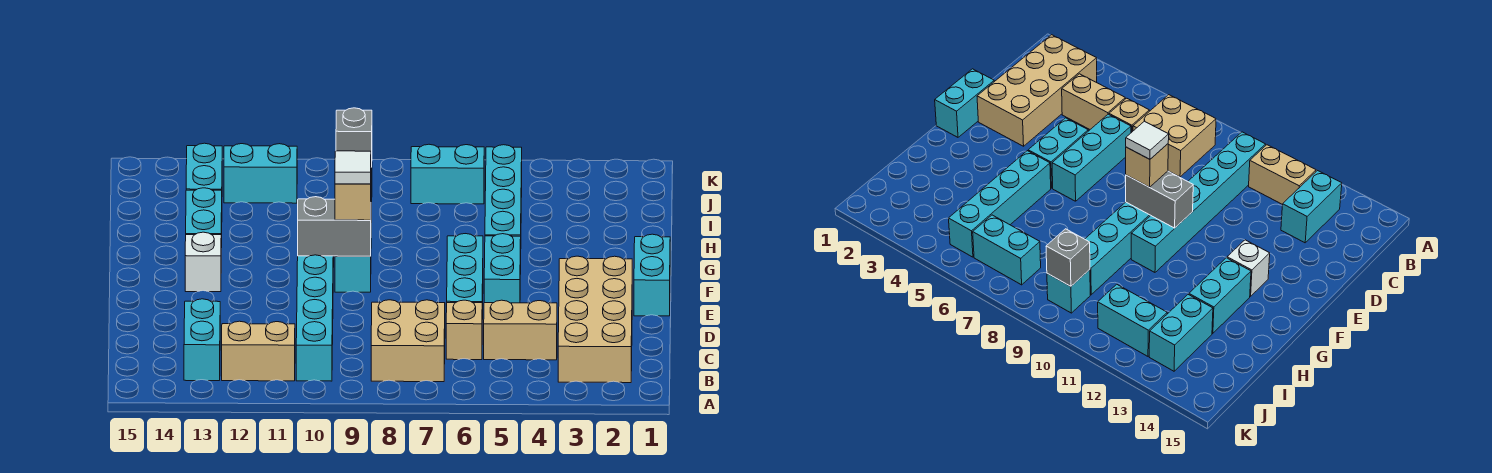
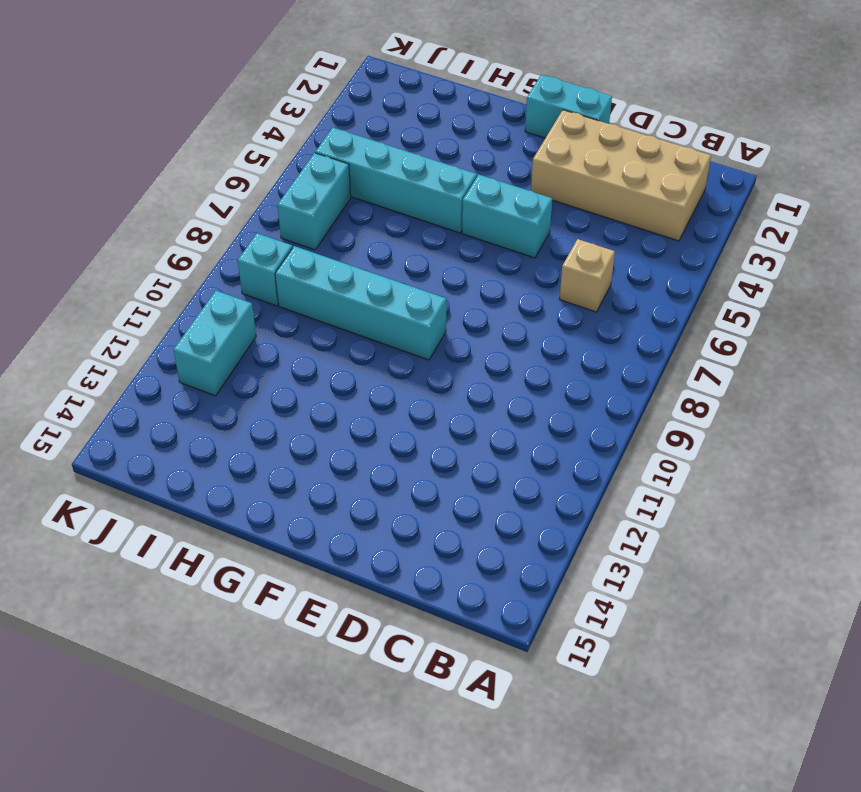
none -> tan brick B7:C8 level 1
none -> cyan brick B10:G10 level 1
none -> tan brick B11:B12 level 1

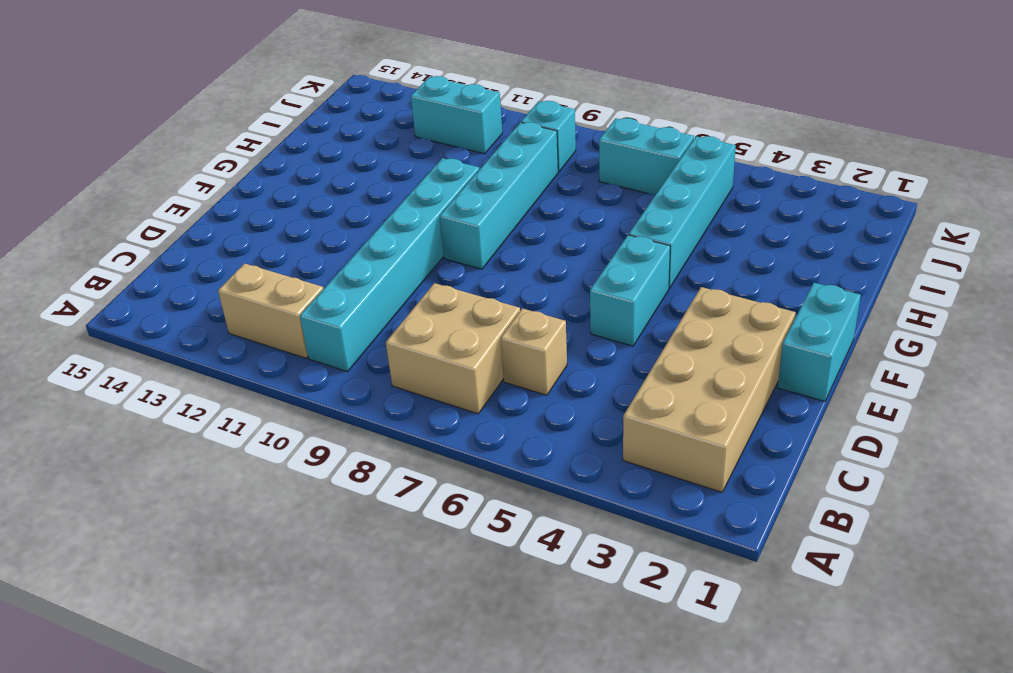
none -> cyan brick B13:C13 level 1
none -> tan brick C4:C5 level 1
none -> cyan brick D6:F6 level 1

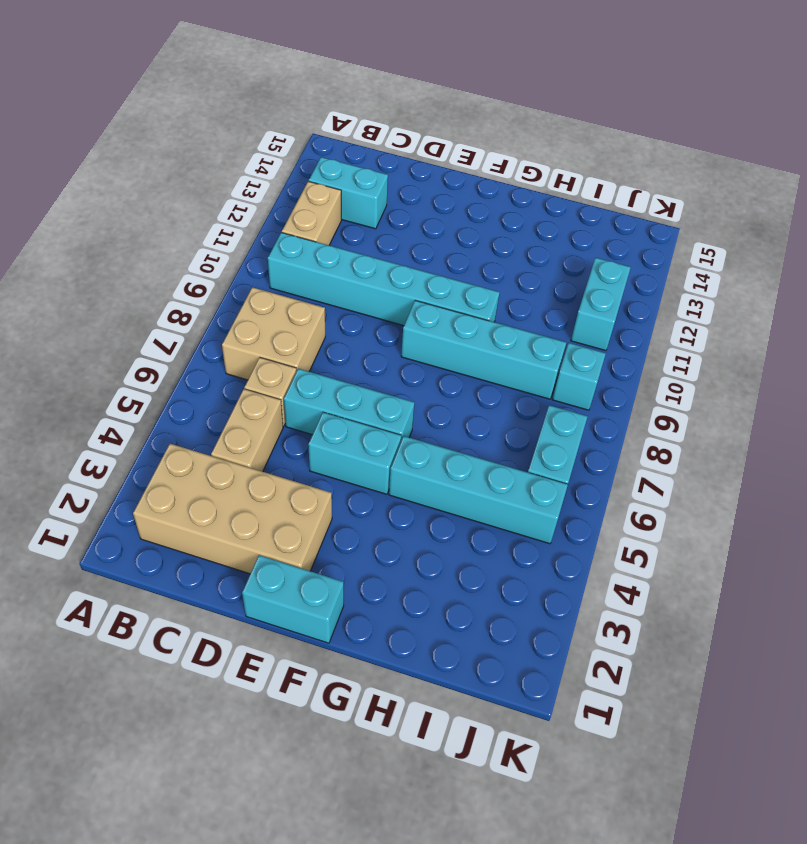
none -> white brick F13 level 1
none -> cyan brick G13:H13 level 1
none -> cyan brick I13:J13 level 1

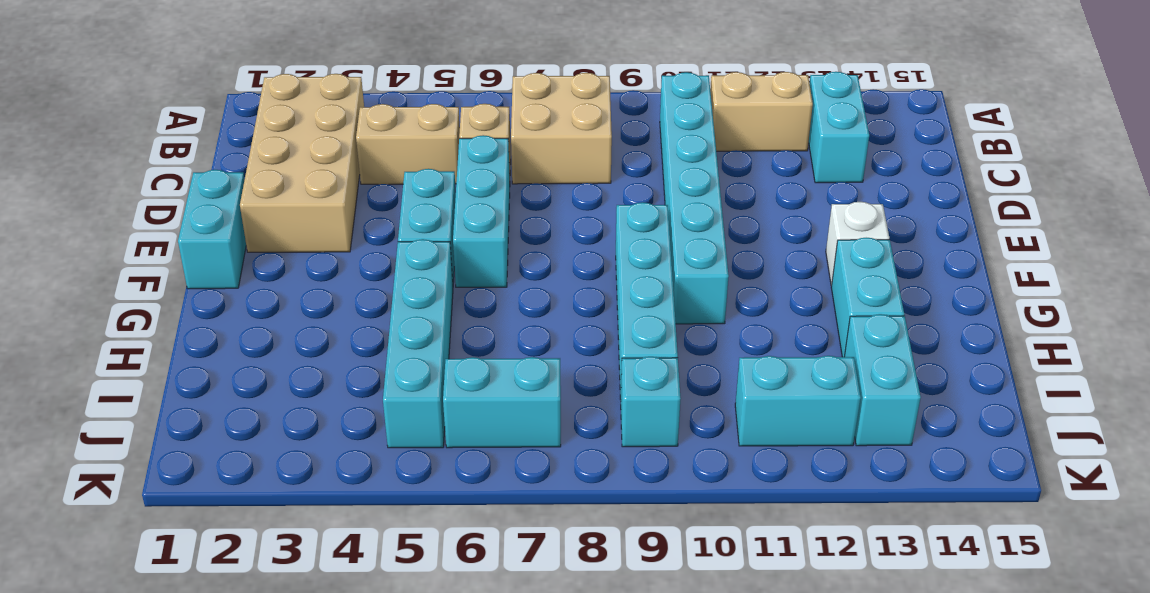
none -> grey brick F9:F10 level 2
none -> grey brick J9 level 2
none -> tan brick F9 level 3

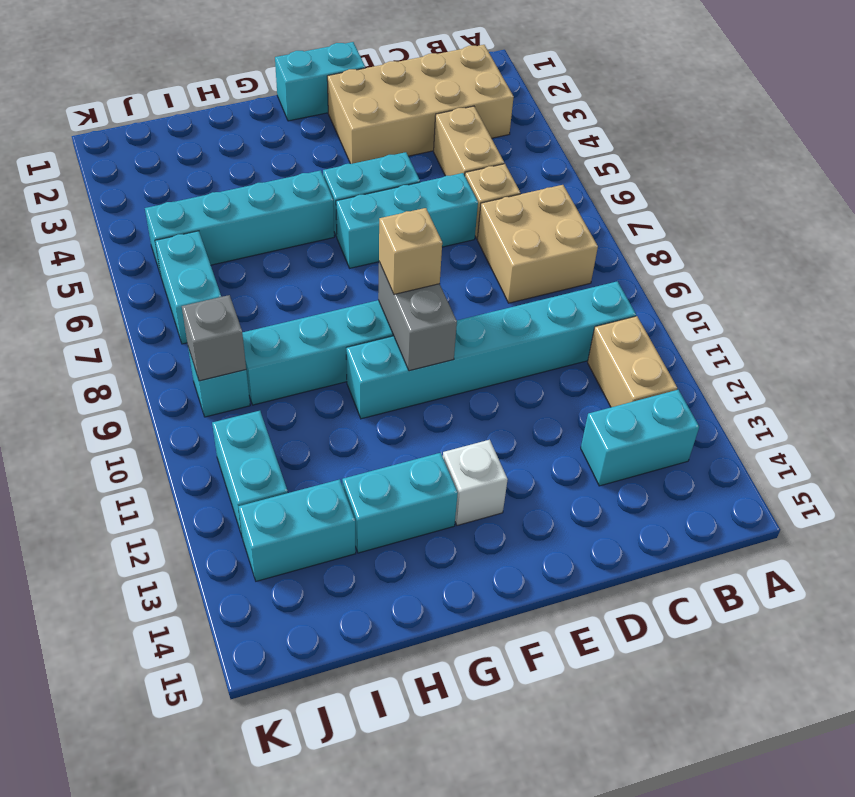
none -> white tile F9 level 4

